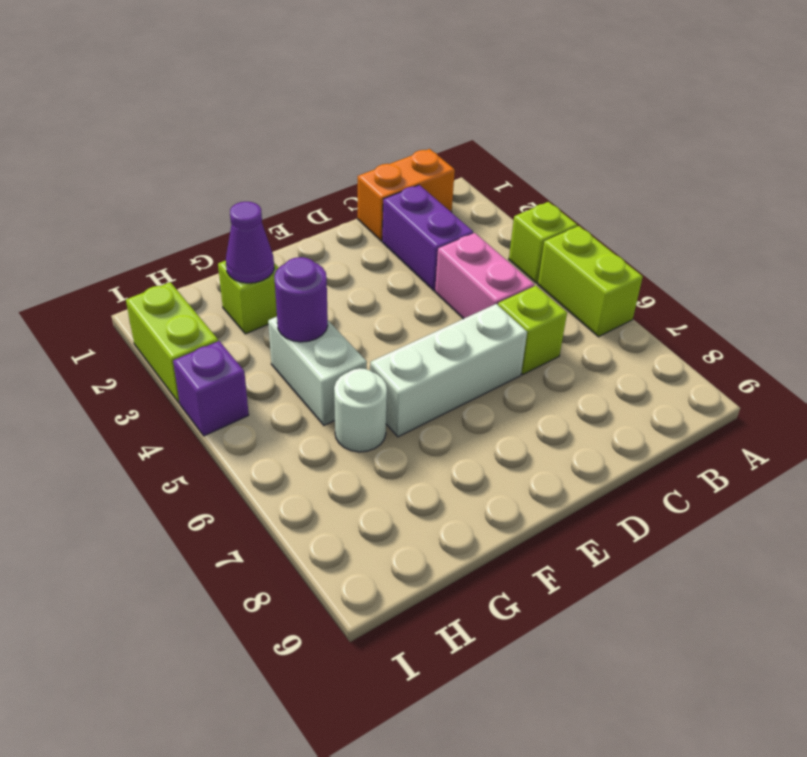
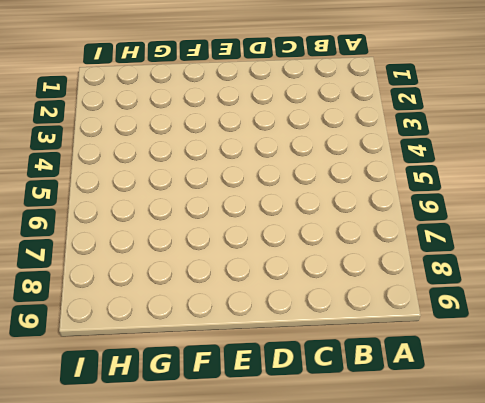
none -> lime brick A4 level 1
none -> lime brick A5:A6 level 1
none -> orange brick B1:C1 level 1

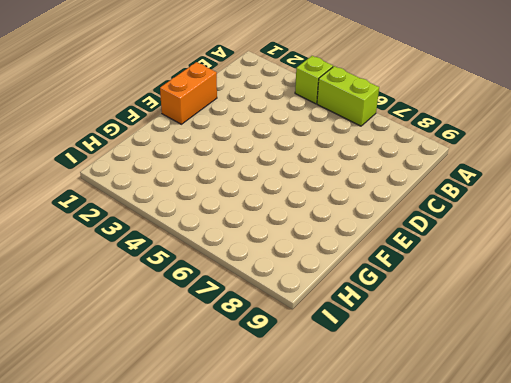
orange brick D1:E1 level 1 -> orange brick B1:C1 level 1
none -> purple brick C2:C3 level 1
none -> pink brick C4:C5 level 1
none -> lime brick C6 level 1

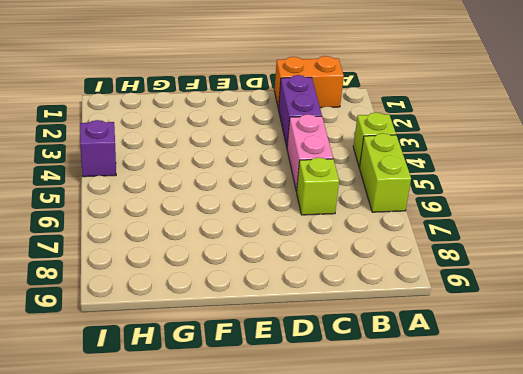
none -> white brick D6:F6 level 1
none -> lime brick G2 level 1
none -> white brick G4:G5 level 1

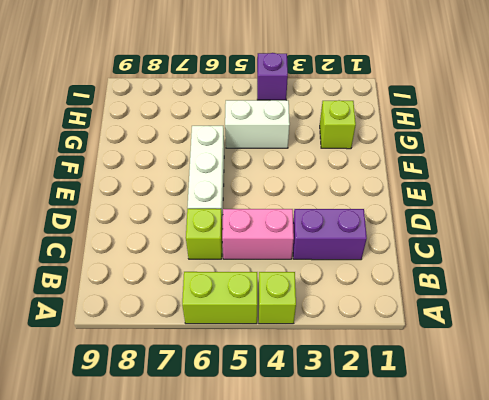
none -> orange brick B1:C1 level 1
none -> white round brick G6 level 1
none -> lime brick I2:I3 level 1

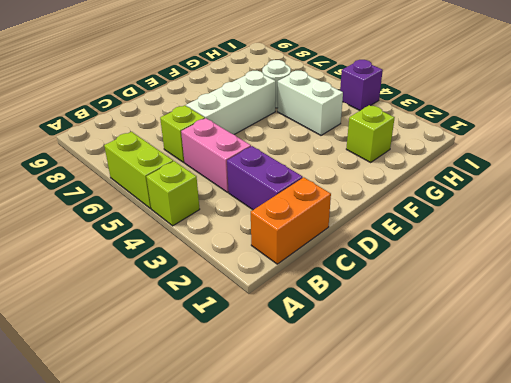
none -> lime brick I2:I3 level 1
none -> purple cone G2 level 2
none -> purple round brick G4 level 2

